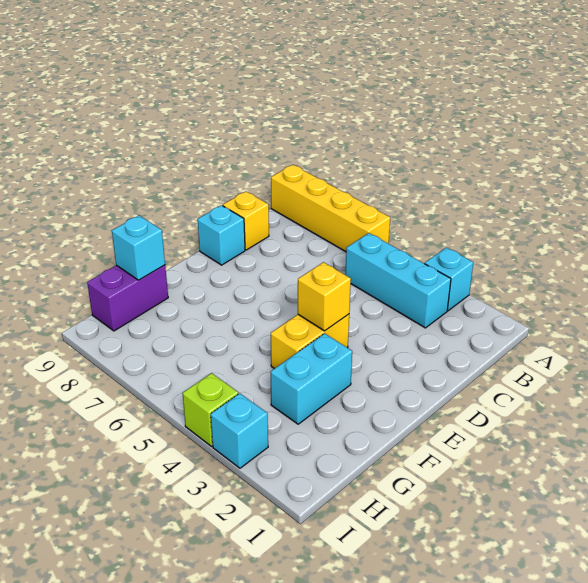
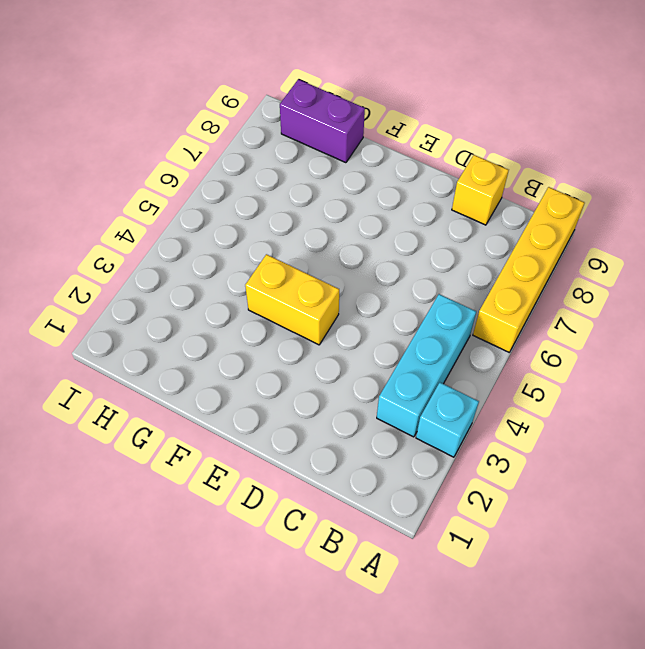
none -> cyan brick D9 level 1
none -> cyan brick F3:G3 level 1
none -> cyan brick I3 level 1

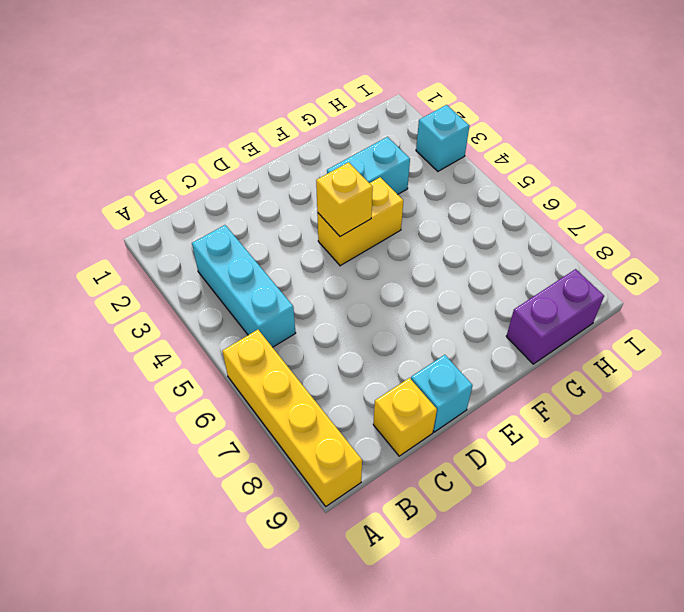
none -> cyan brick A3 level 1
none -> lime brick I4 level 1
none -> cyan brick G9 level 2

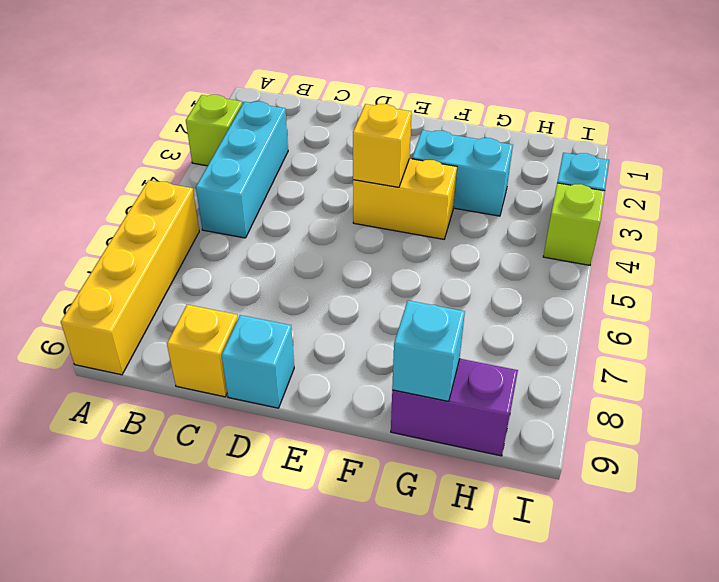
lime brick A3 level 1 -> cyan brick A3 level 1

